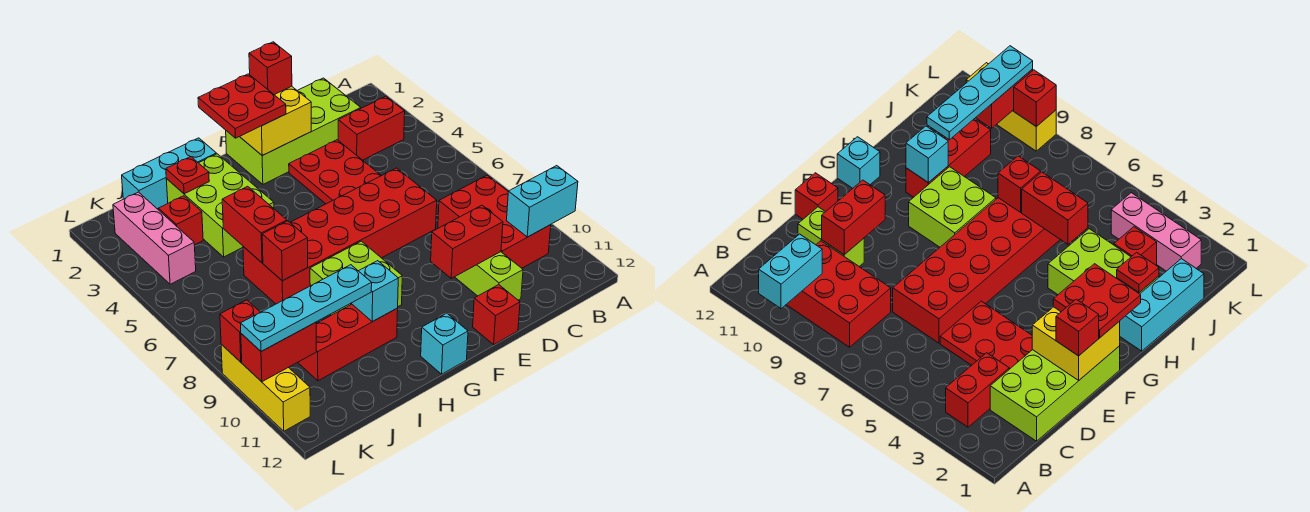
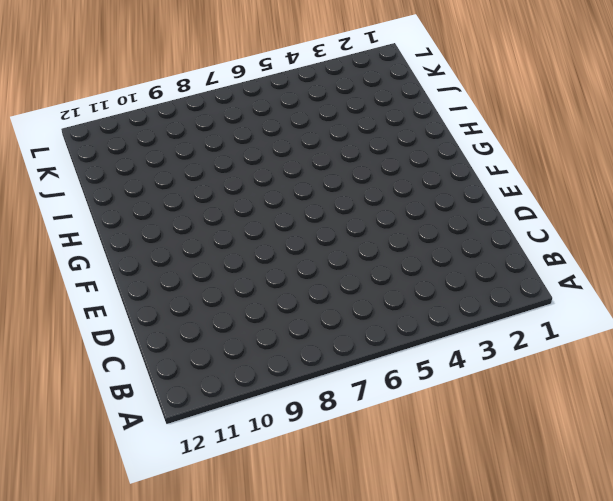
none -> red brick B3:C3 level 1
none -> red brick B8:C10 level 1
none -> lime brick C1:F2 level 1

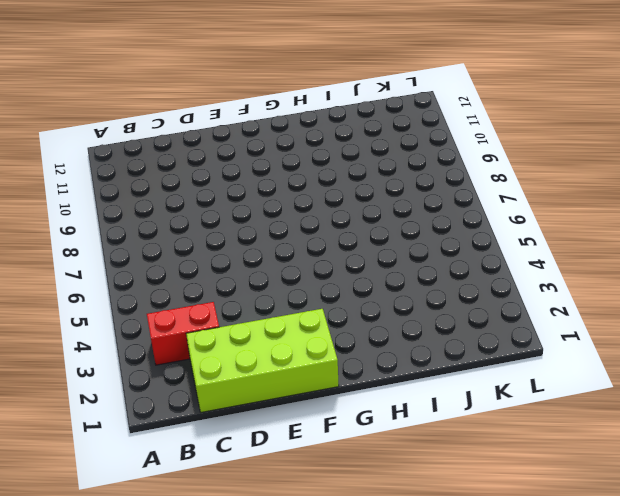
none -> red brick B8:C10 level 1
none -> red plate D3:E5 level 1
none -> red brick D6:I7 level 1

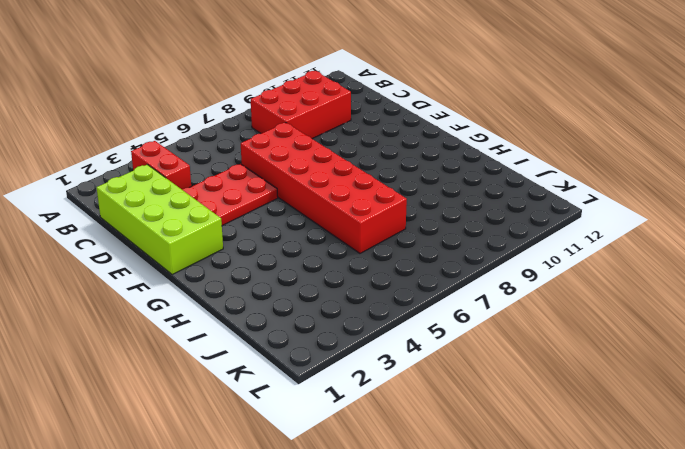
none -> lime brick D10:D11 level 1
none -> red brick E12 level 1
none -> lime brick G8:H9 level 1

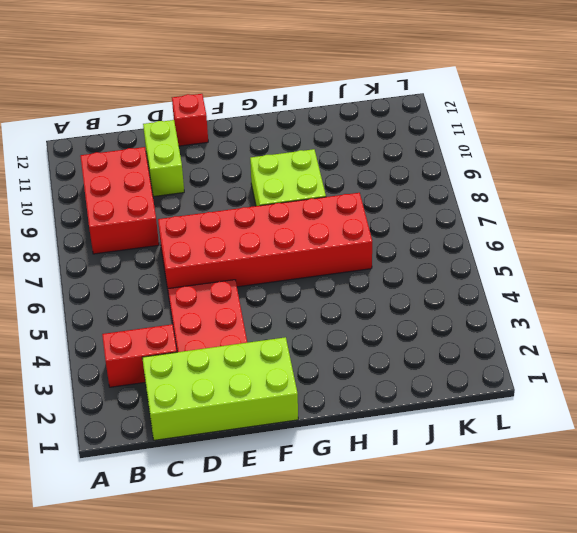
none -> cyan brick G12 level 1
none -> cyan brick H1:J1 level 1
none -> lime brick H2:I4 level 1

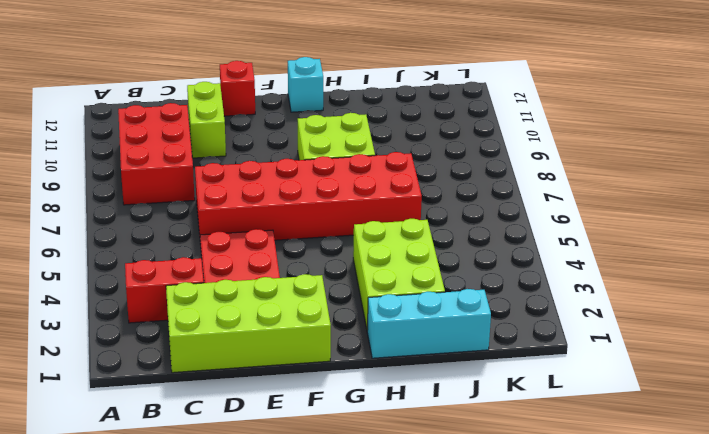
none -> red brick H10:J10 level 1
none -> red brick J3 level 1
none -> pink brick K2:K4 level 1

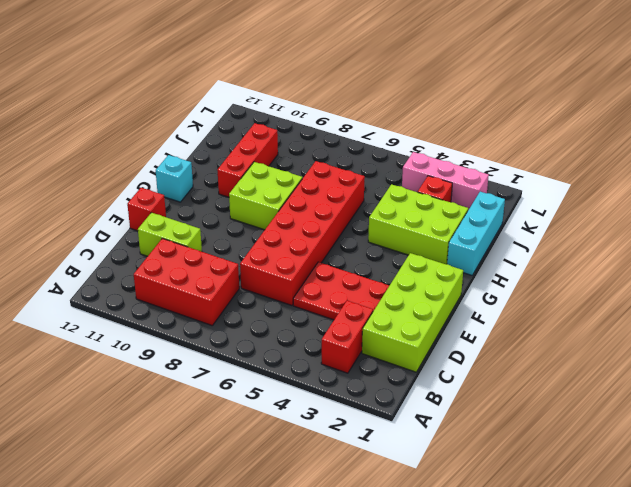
none -> yellow brick L9:L11 level 1
none -> cyan brick A10:B10 level 2
none -> red brick D10:E10 level 2

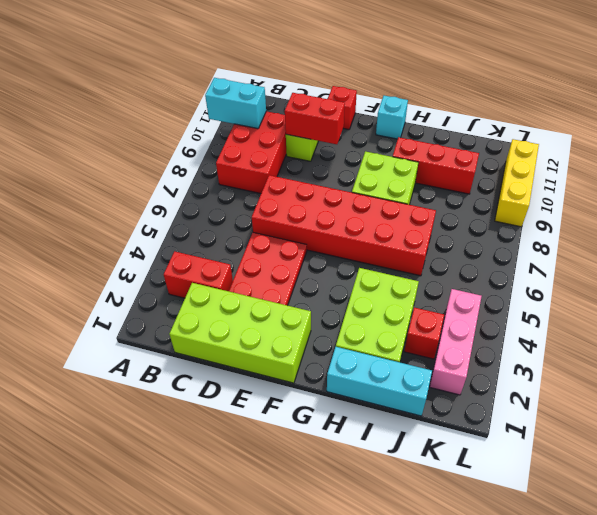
none -> yellow brick E1:F2 level 2
none -> cyan brick H10 level 2
none -> red plate I2 level 2

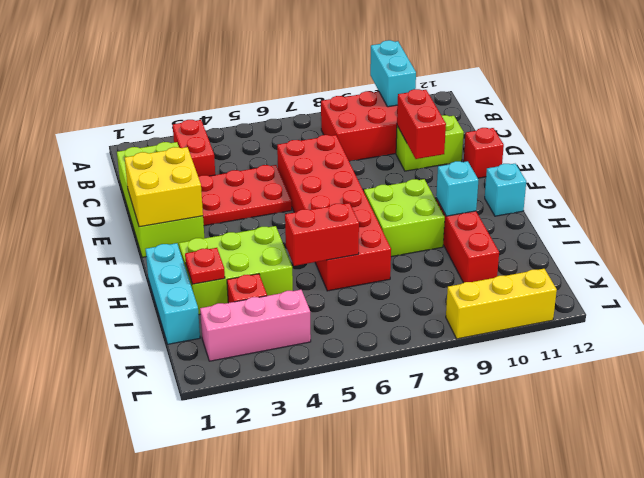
none -> red brick I7 level 2
none -> red brick K10:L10 level 2
none -> red brick L9 level 2

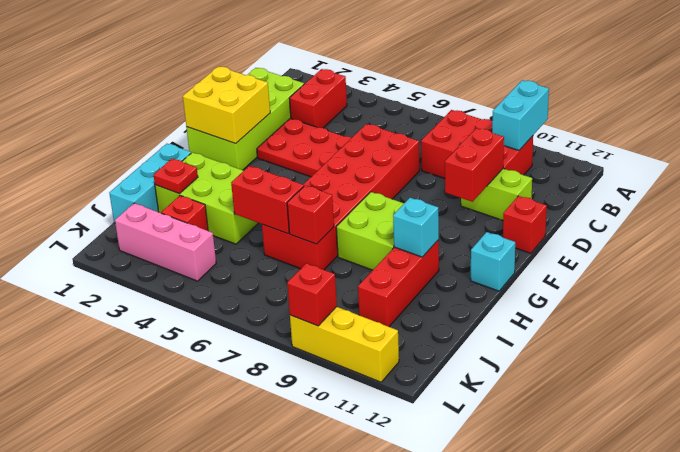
none -> red brick K10:L10 level 2
none -> red brick E1 level 3
none -> red plate F1:G2 level 3

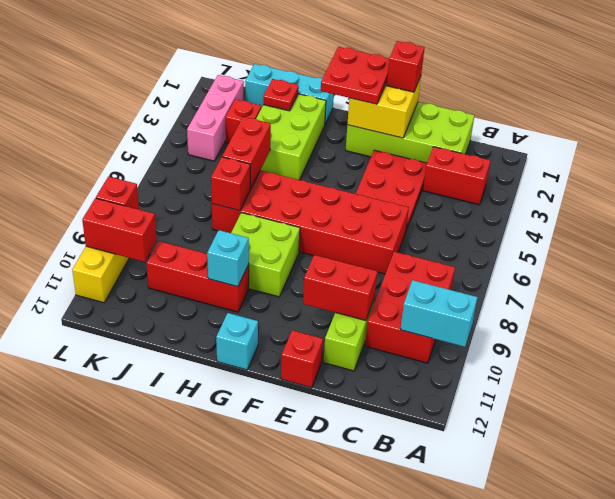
none -> cyan plate I10:L10 level 3

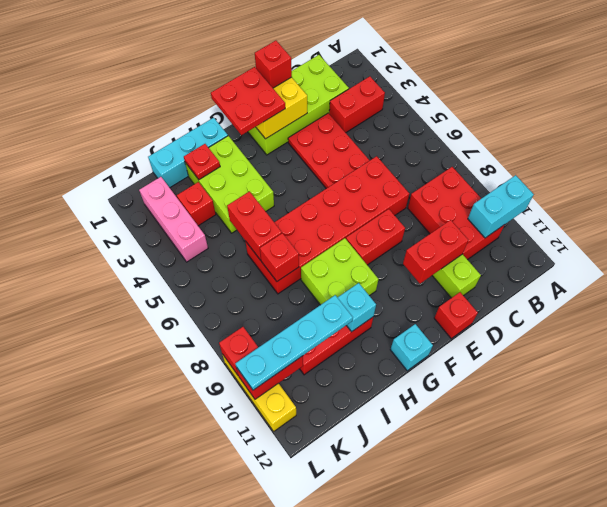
red brick E8:F8 level 1 -> none

